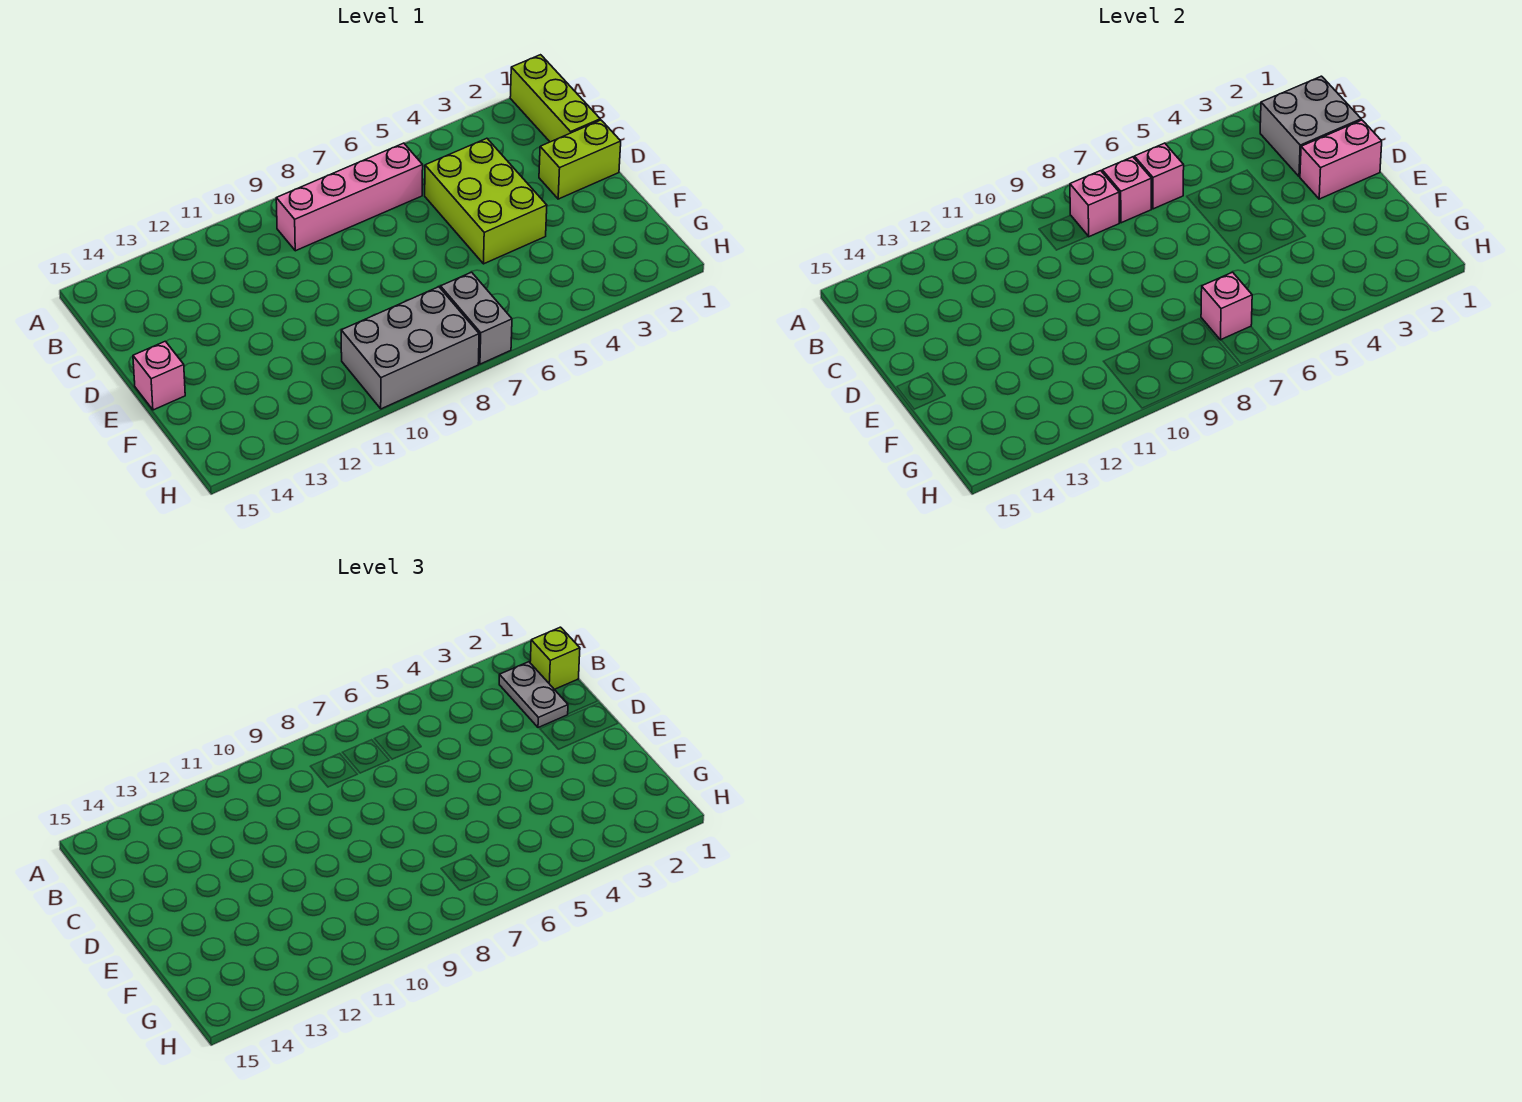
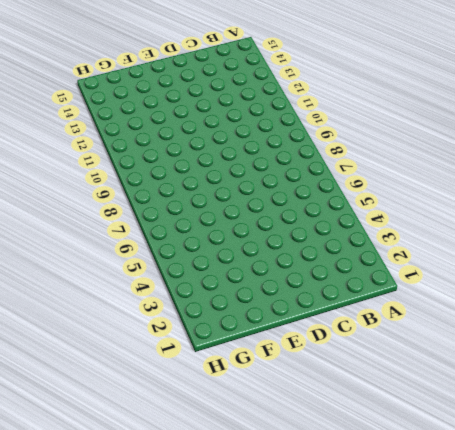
none -> lime brick A1:C1 level 1
none -> pink brick B6:B9 level 1
none -> lime brick C4:E5 level 1

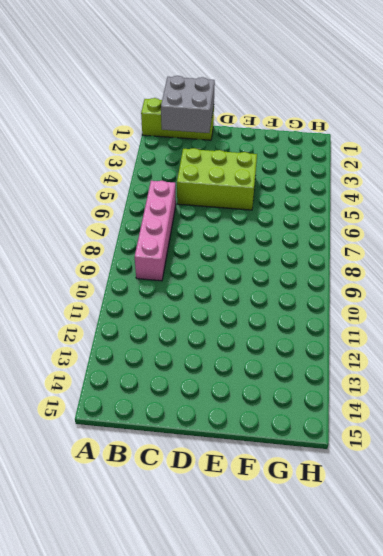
none -> lime brick D1:D2 level 1
none -> pink brick E15 level 1
none -> grey brick G7:H7 level 1

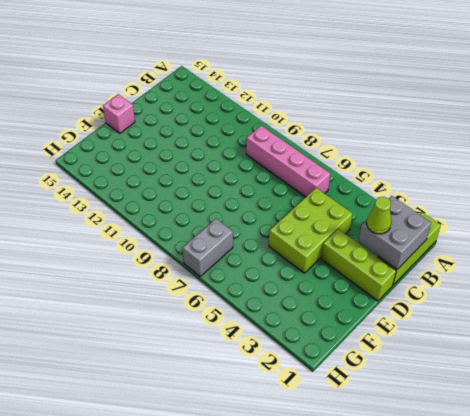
lime cone C2 level 3 -> grey plate B2:C2 level 3
lime brick D1:D3 level 1 -> lime brick D1:D2 level 1
none -> grey brick G8:H10 level 1
none -> pink brick B6 level 2
none -> pink brick B7 level 2

